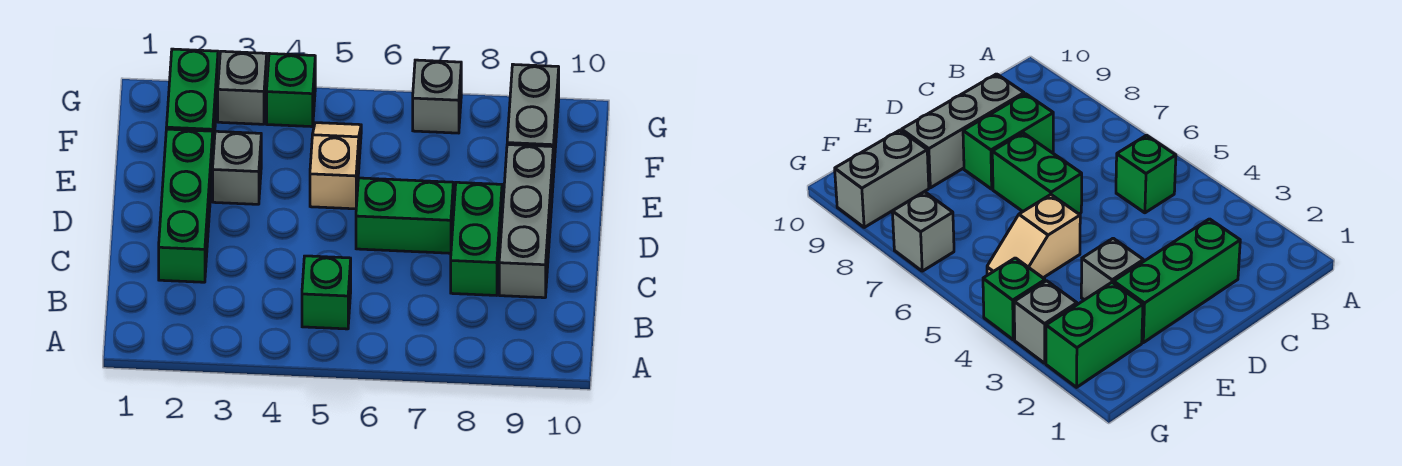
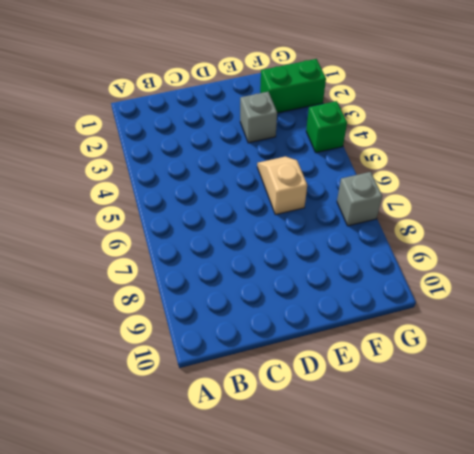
tan slope E5:E6 level 1 top 6 -> tan slope E5:F5 level 1 top E
none -> green brick B5 level 1
none -> green brick C2:E2 level 1
none -> green brick C8:D8 level 1

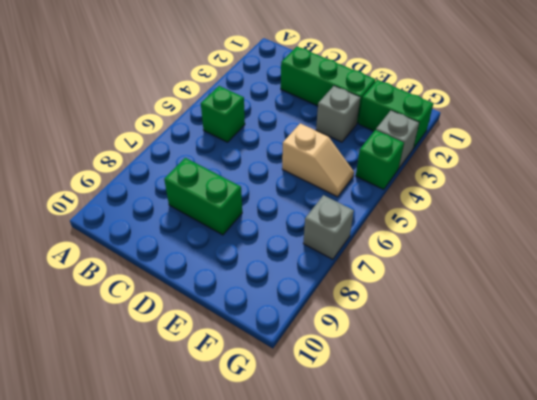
none -> grey brick C9:E9 level 1
none -> green brick D6:D7 level 1
none -> grey brick F9:G9 level 1

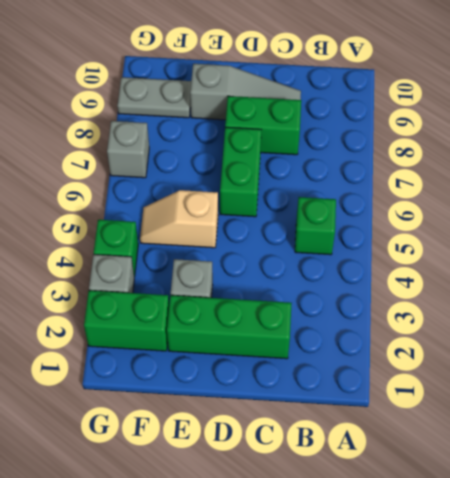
grey slope C9:E9 level 1 top E -> grey brick C9:E9 level 1
grey plate F9:G9 level 1 -> grey brick F9:G9 level 1

